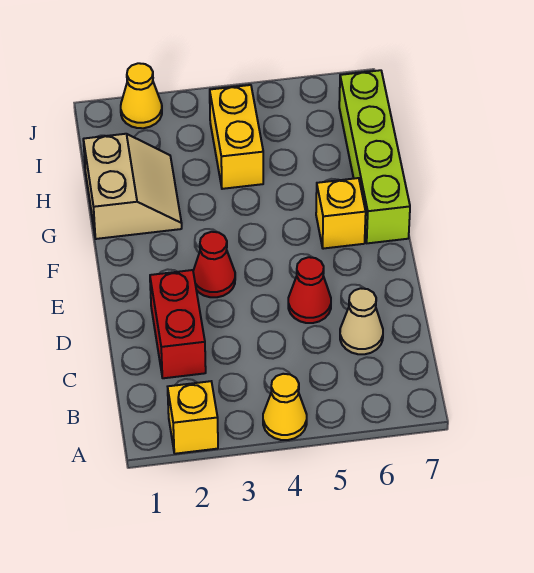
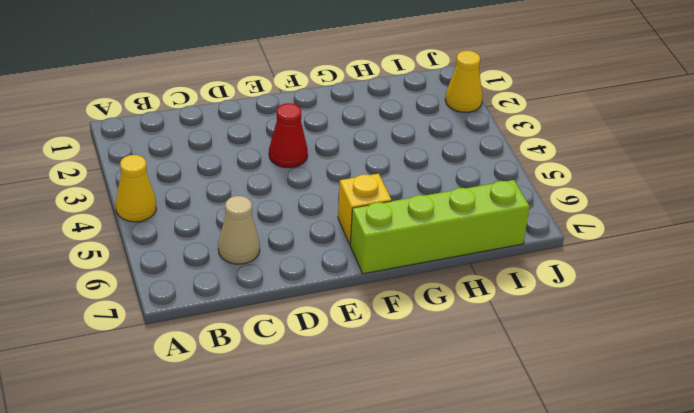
none -> yellow brick A2 level 1
none -> red brick C2:D2 level 1

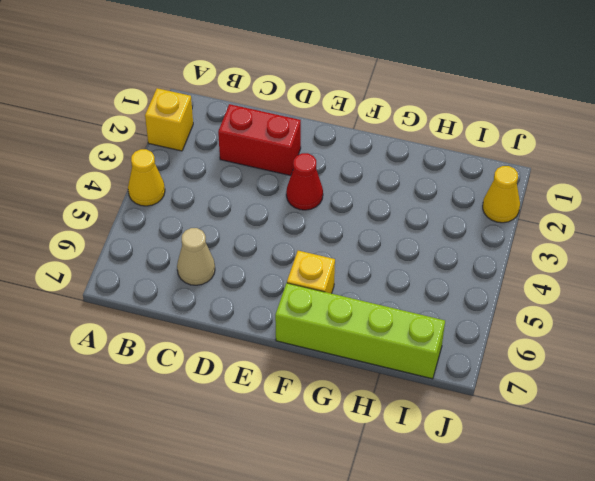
none -> red cone D5 level 1
none -> tan slope G1:H2 level 1 top 1

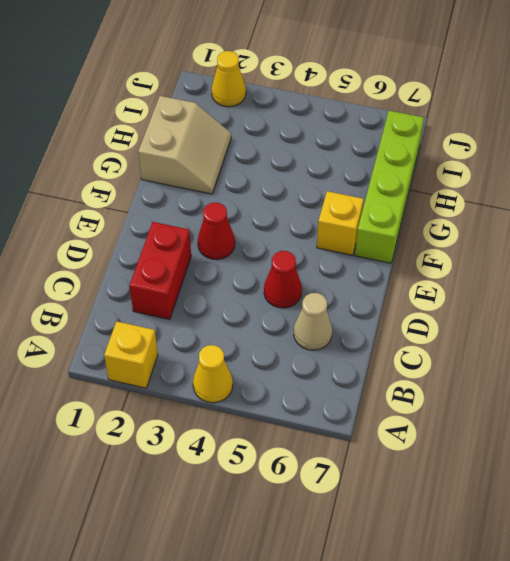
none -> yellow brick H4:I4 level 1

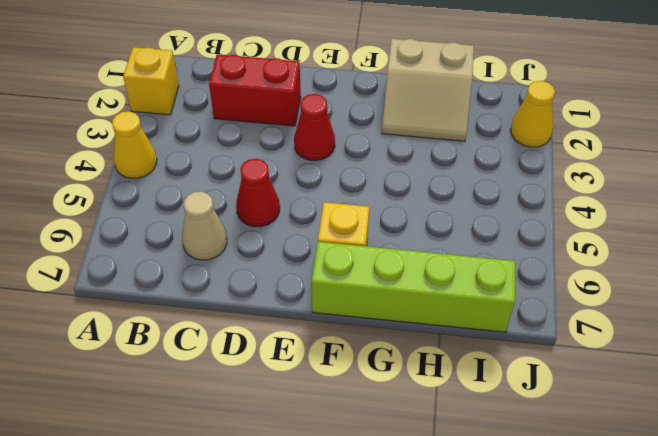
none -> yellow brick H4:I4 level 1

